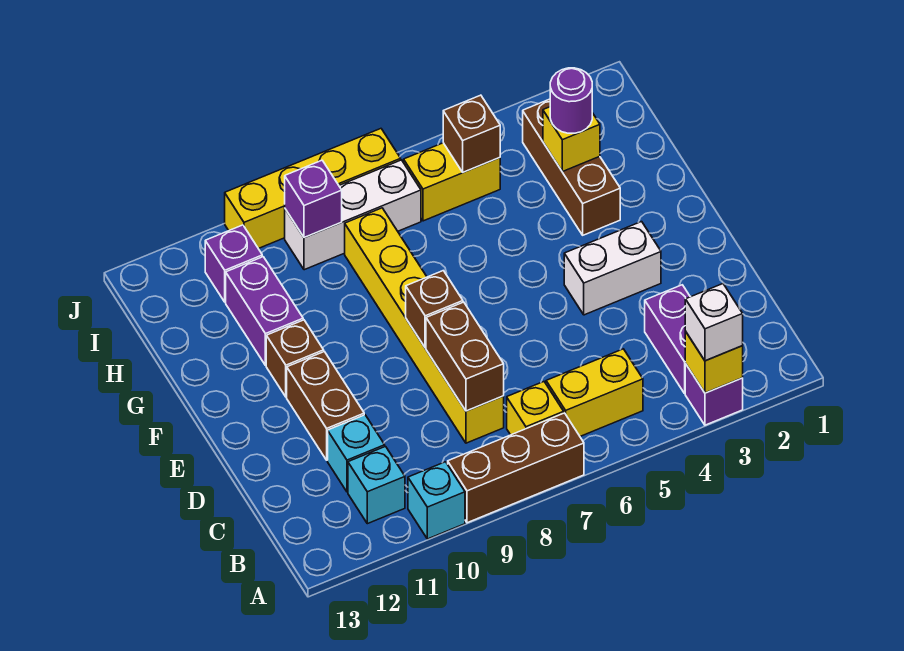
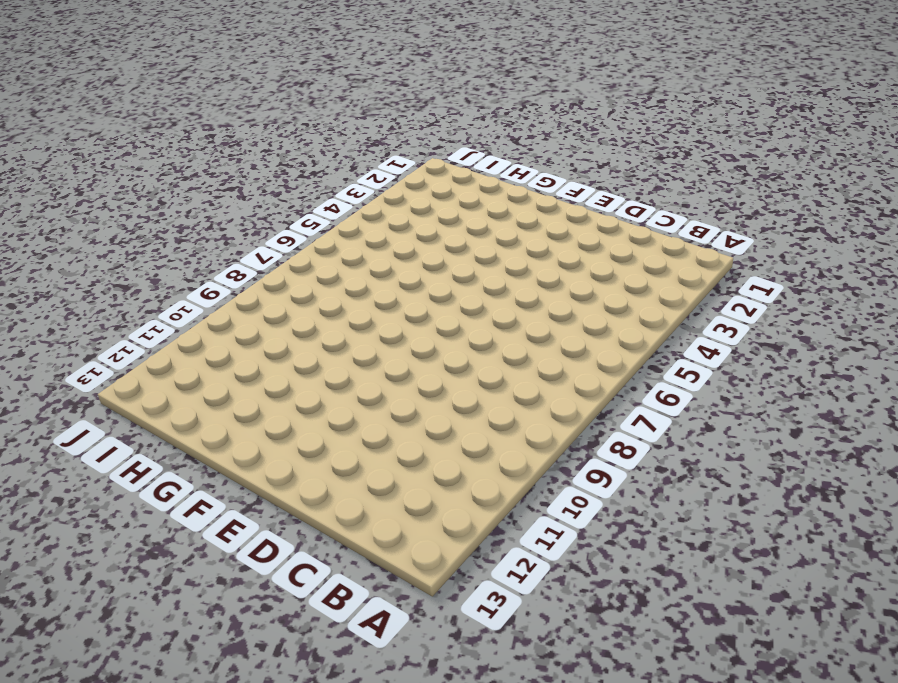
none -> purple brick A3 level 1
none -> brown brick A7:A9 level 1
none -> cyan brick A10 level 1

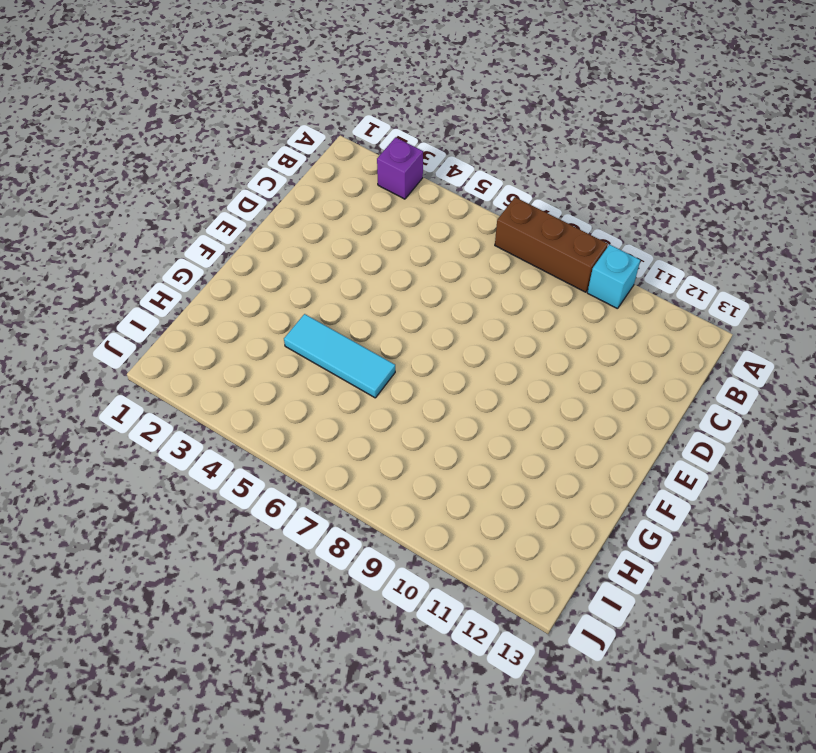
cyan tile G4:G6 level 1 -> none
none -> purple brick B3:C3 level 1
none -> yellow brick B5:B6 level 1
none -> yellow brick B7 level 1

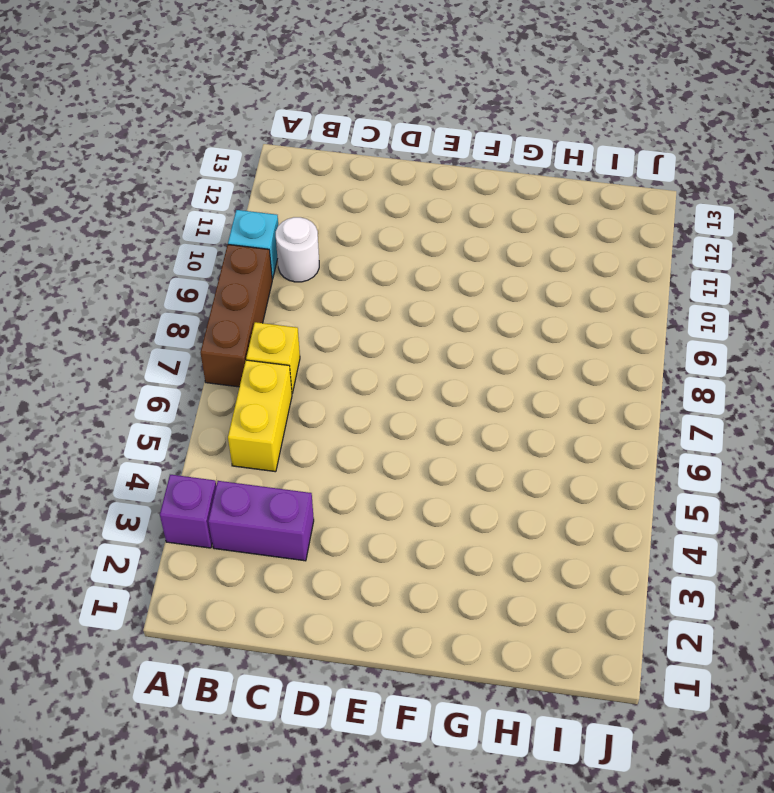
white round brick B10 level 1 -> none
none -> cyan brick B11 level 1
none -> yellow brick C8:H8 level 1
none -> cyan brick C11 level 1

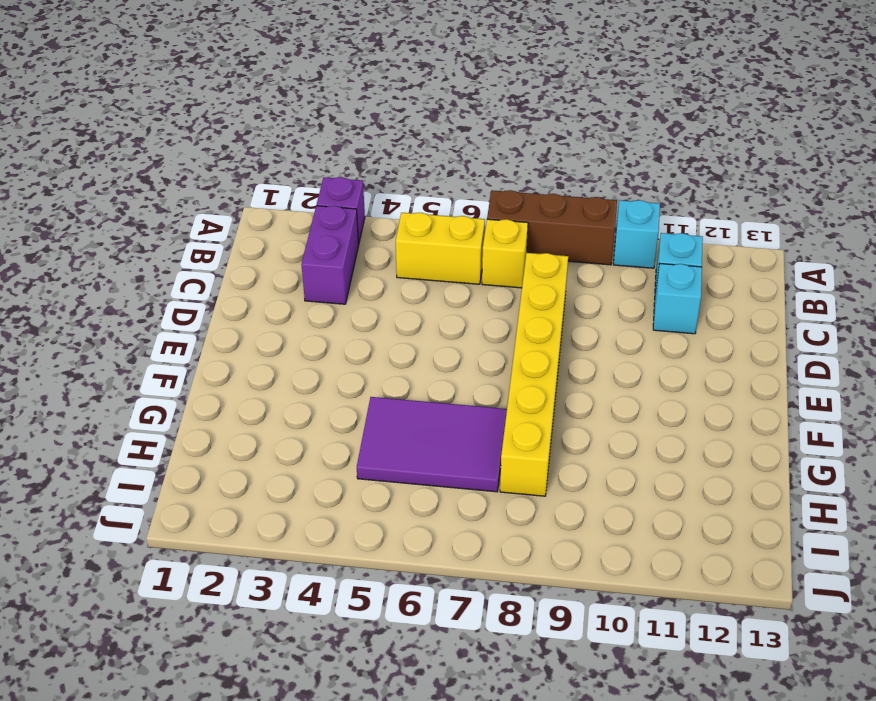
purple tile G5:H7 level 1 -> none
none -> brown brick D11:E11 level 1
none -> white brick E3:E4 level 1
none -> brown brick F11 level 1

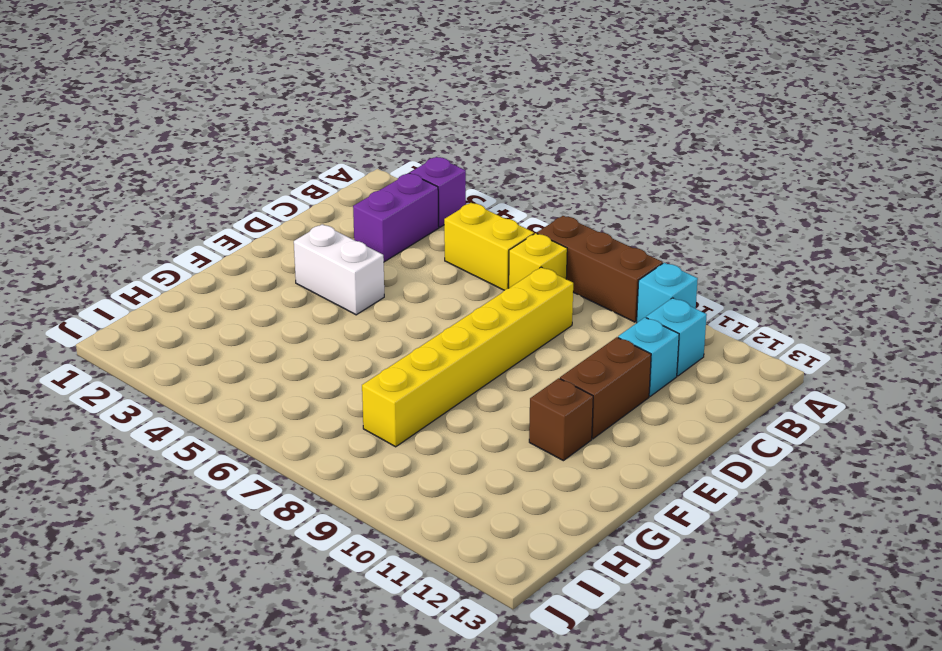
none -> brown brick G3:I3 level 1
none -> purple brick G11:H11 level 1
none -> yellow brick I5:I6 level 1

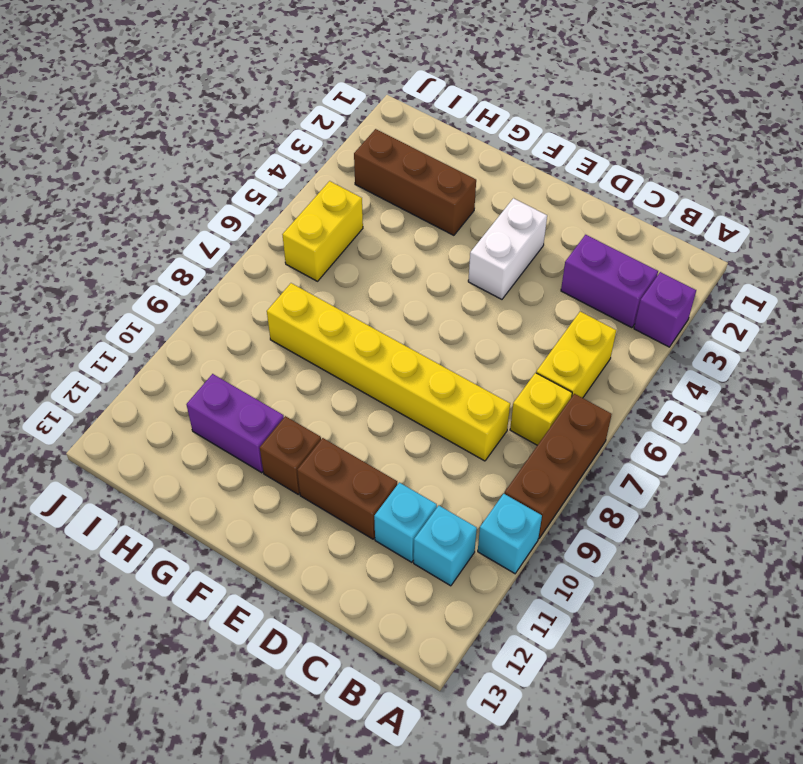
none -> white brick I7:I9 level 1
none -> purple brick I11 level 1
none -> yellow brick J7:J10 level 1

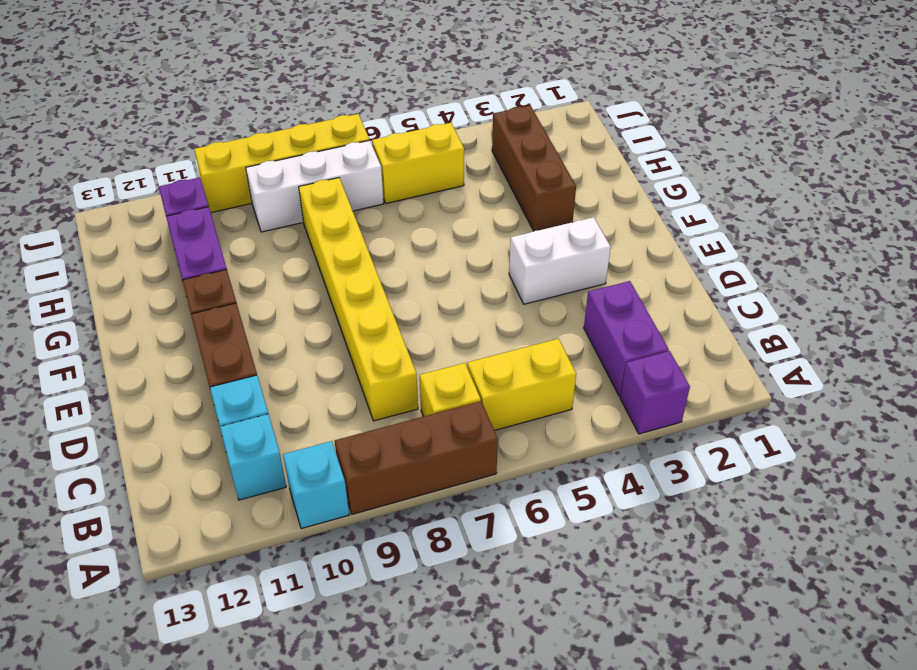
none -> yellow brick A3 level 2
none -> brown brick C8:D8 level 2
none -> brown brick E8 level 2

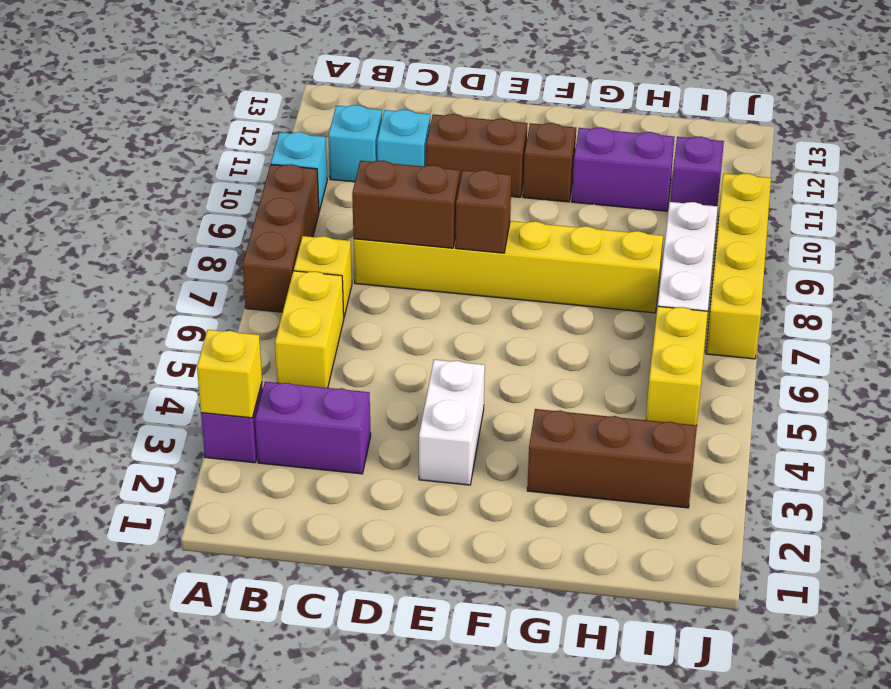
none -> yellow brick H3 level 2
none -> brown brick I5 level 2
none -> purple brick I9 level 2

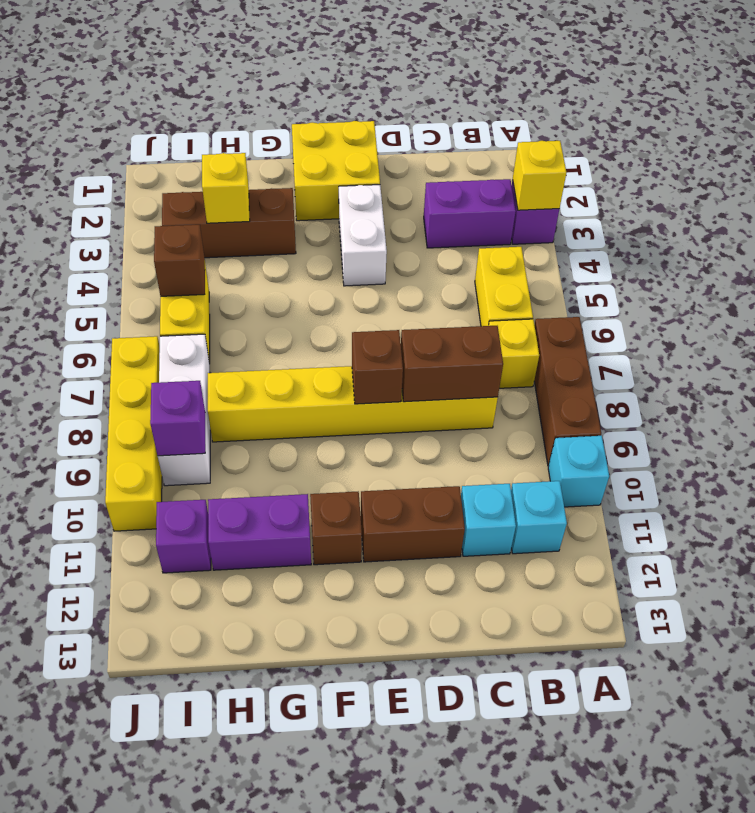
yellow brick E1:F2 level 1 -> none
none -> white brick A3 level 3
none -> purple round brick H3 level 3

